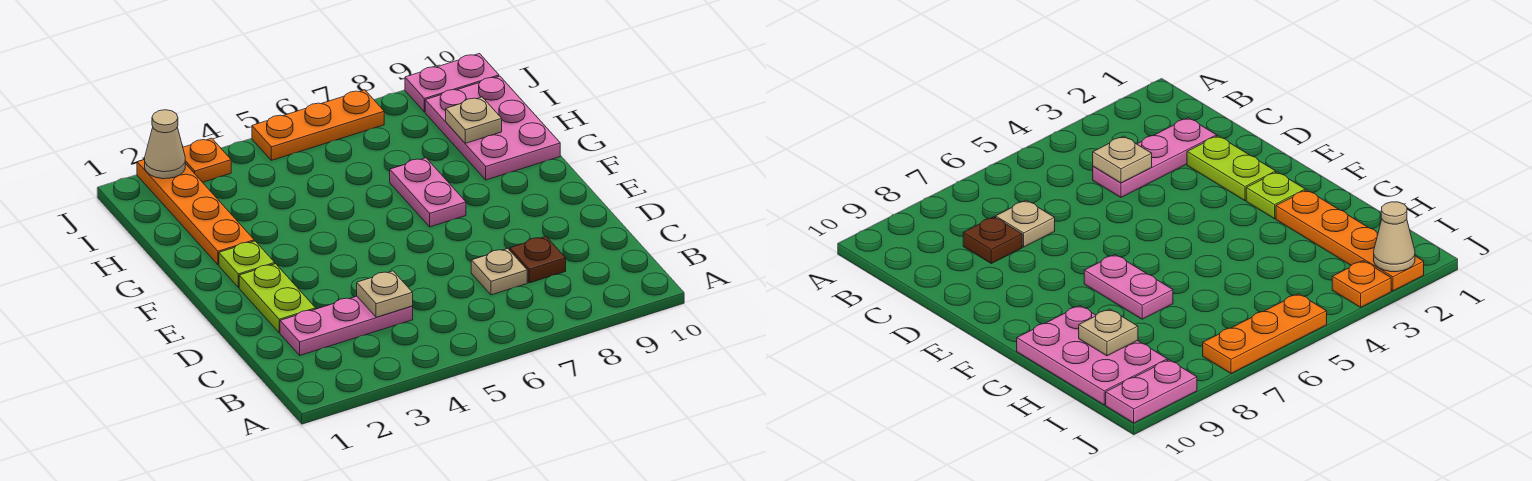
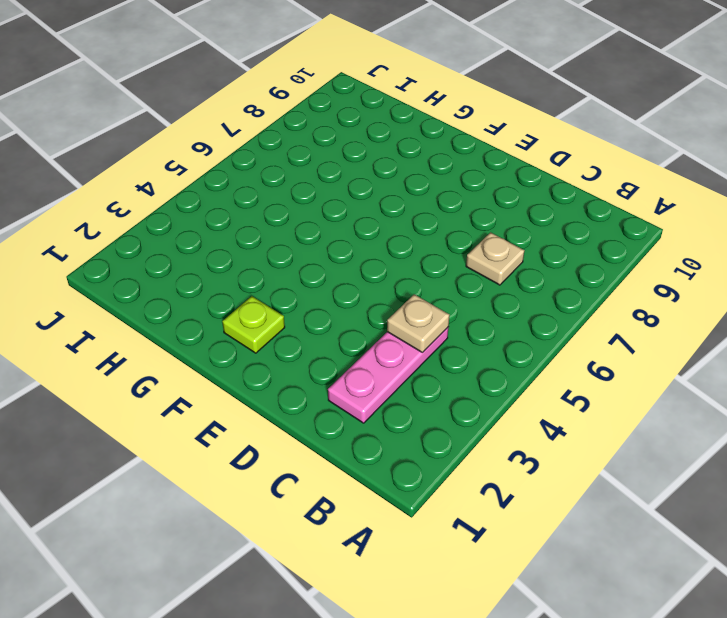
none -> brown plate C8 level 1
none -> lime plate D2:E2 level 1
none -> pink plate F7:G7 level 1

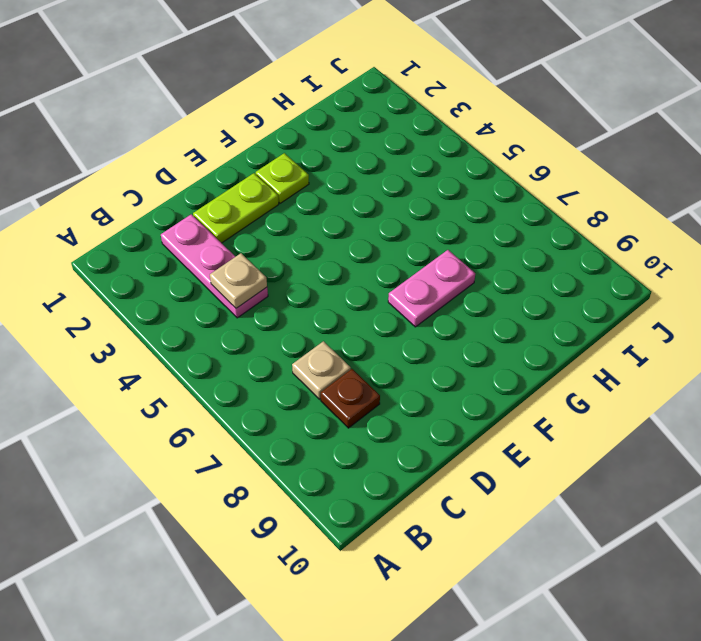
none -> orange plate G2:J2 level 1
none -> pink plate G9:I10 level 1
none -> orange plate J3 level 1

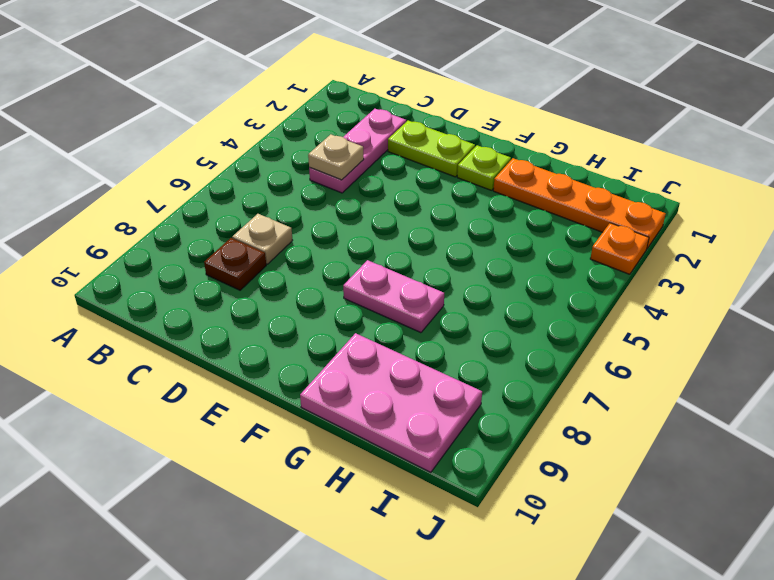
none -> orange plate J5:J7 level 1
none -> pink plate J9:J10 level 1
none -> tan plate H9 level 2

